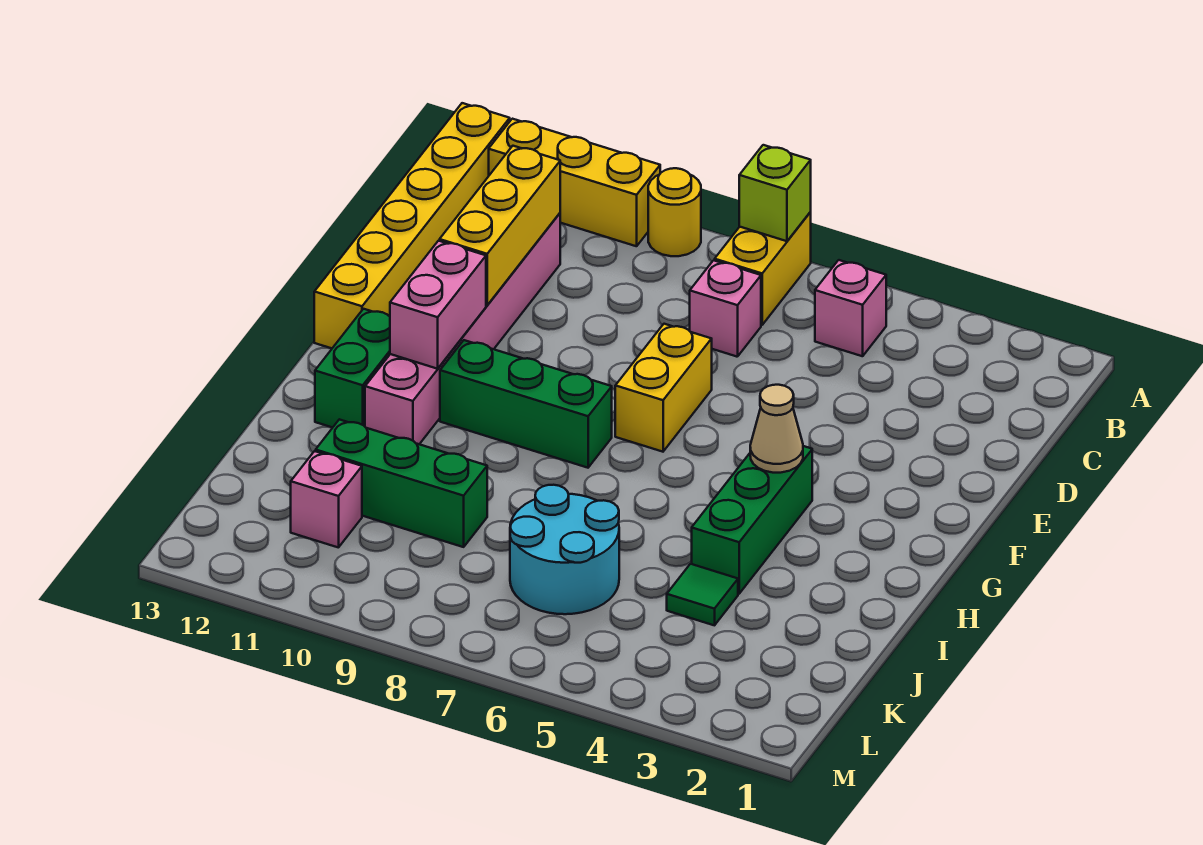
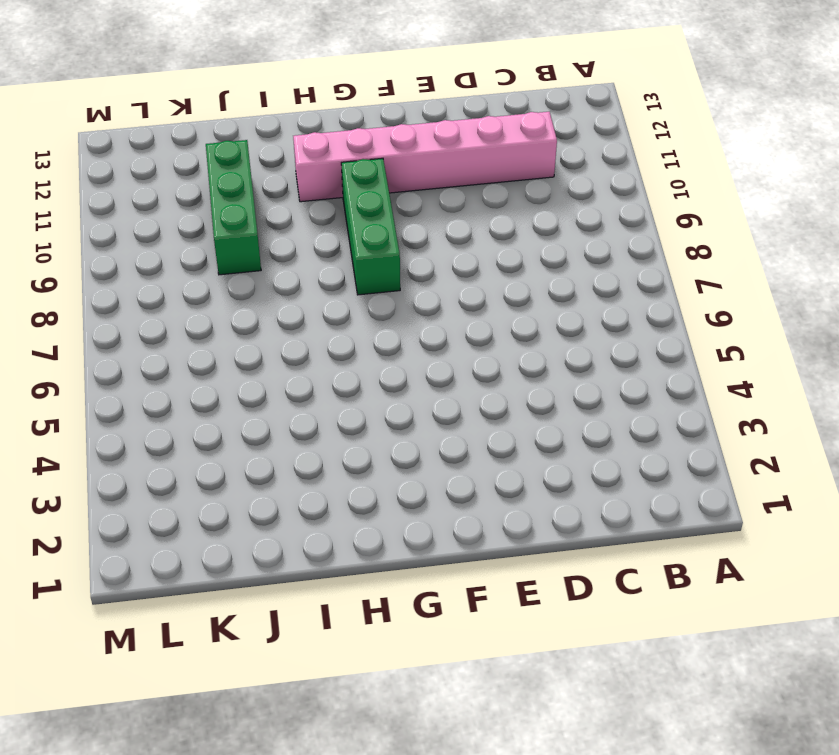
none -> yellow brick A7:B7 level 1
none -> yellow round brick A9 level 1
none -> yellow brick A10:A12 level 1

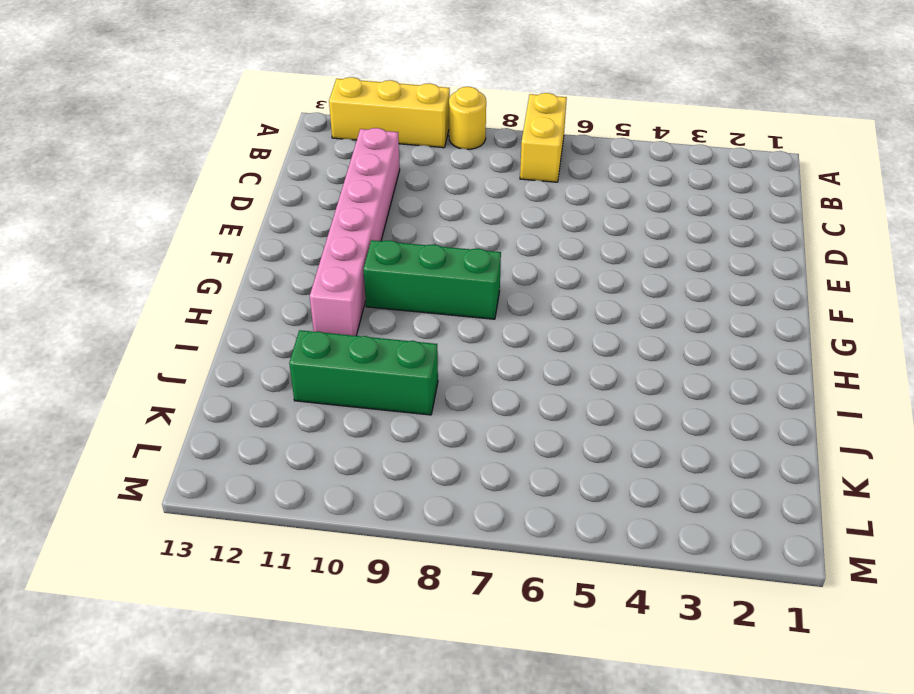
none -> yellow brick A13:F13 level 1
none -> pink brick B5 level 1
none -> pink brick C7 level 1

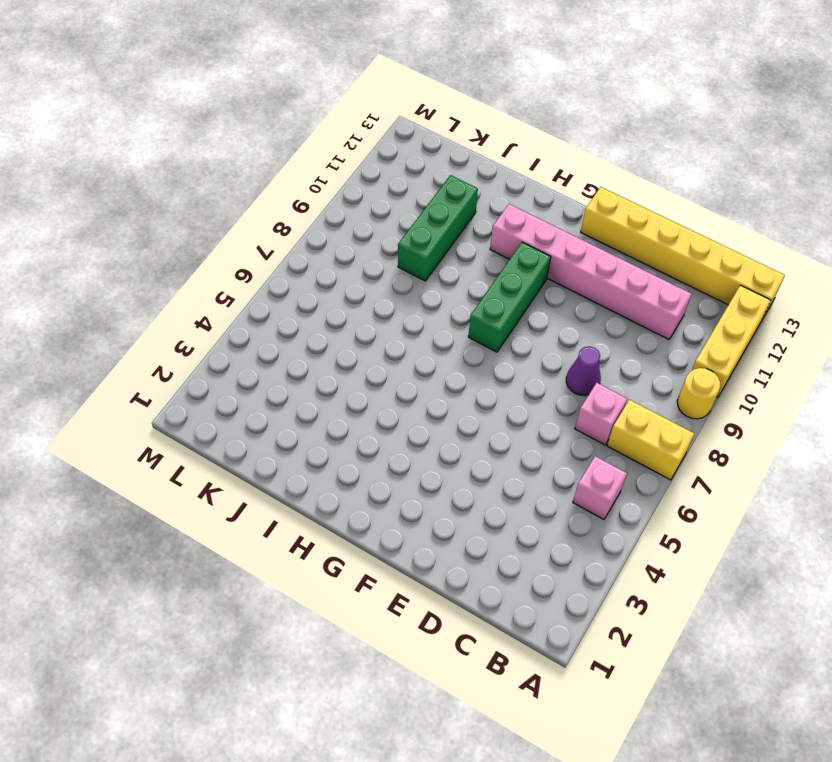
purple cone D8 level 1 -> none
none -> yellow brick E7:F7 level 1
none -> green brick G4:I4 level 1
none -> green brick G12:H12 level 1

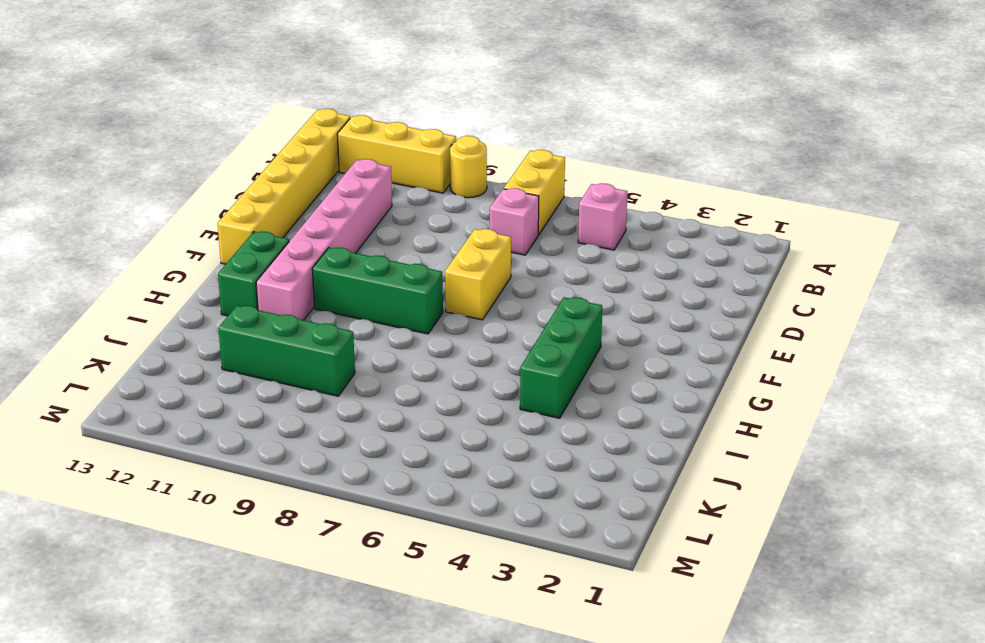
none -> green tile J4 level 1
none -> cyan round brick J6:K7 level 1
none -> pink brick K11 level 1

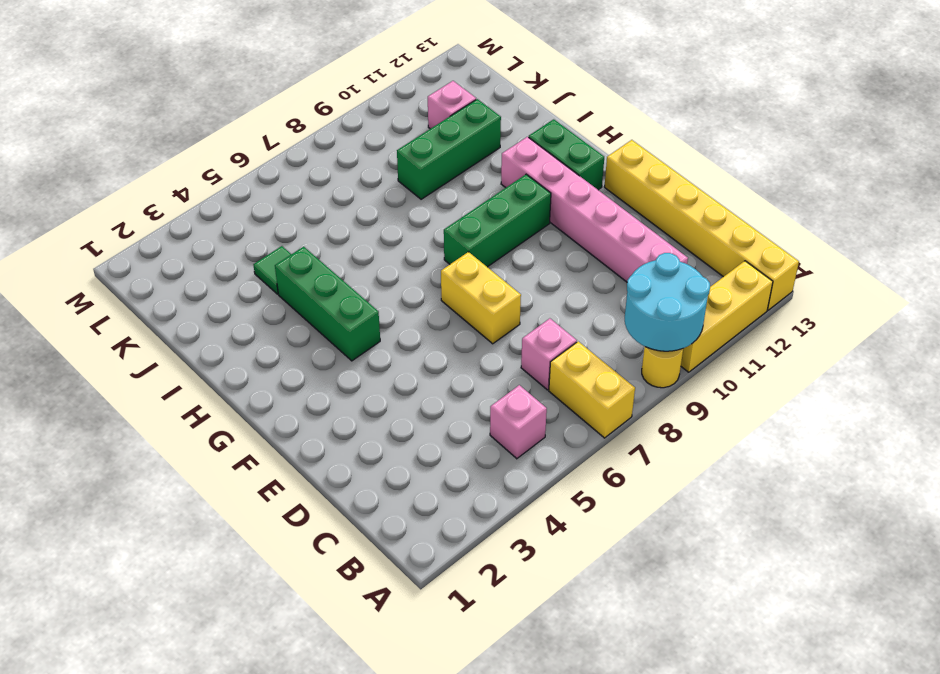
cyan round brick A9:B10 level 2 -> cyan round brick J6:K7 level 1
none -> lime brick A7 level 2
none -> yellow brick C11:E11 level 2
none -> pink brick F11:G11 level 2

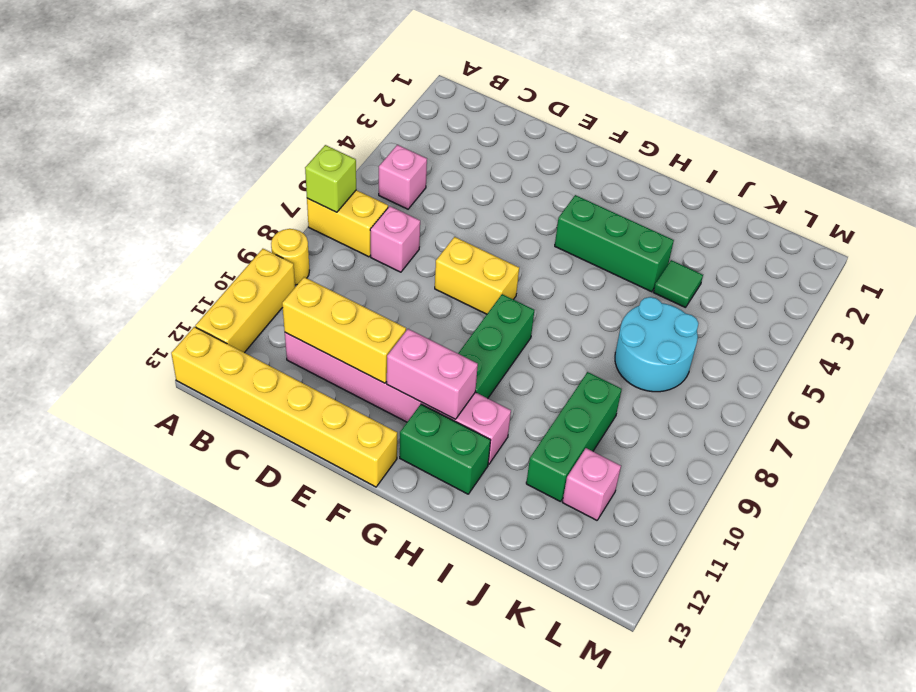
none -> tan cone G4 level 2

